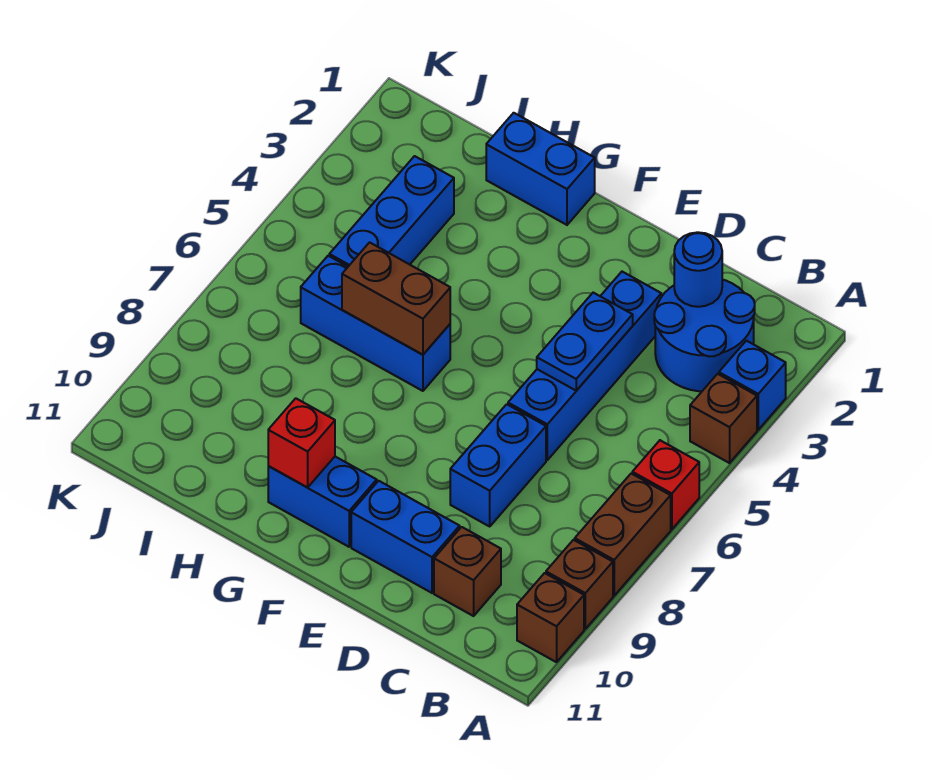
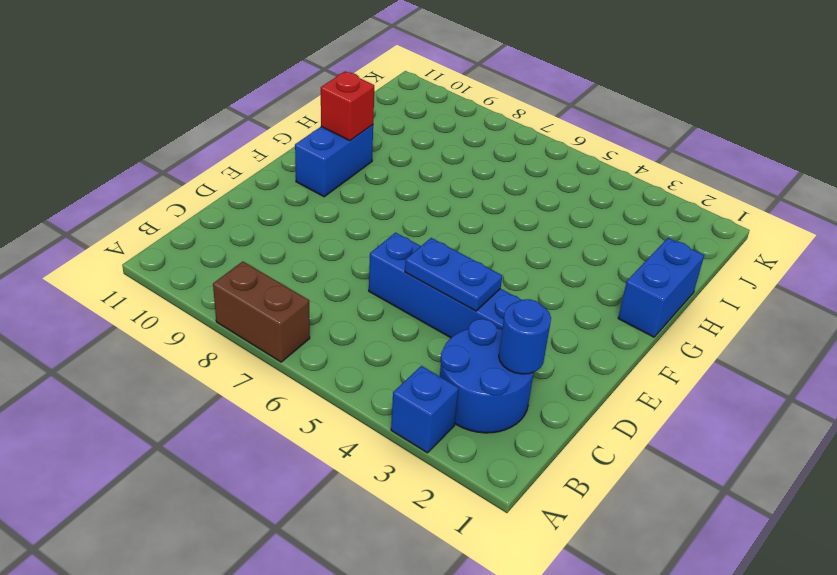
none -> brown brick A4 level 1
none -> red brick A6 level 1
none -> brown brick A9 level 1

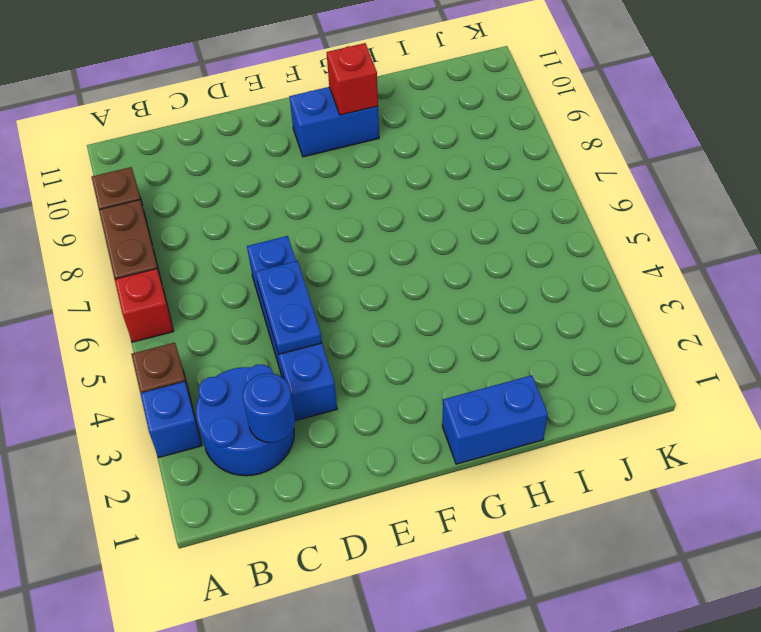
none -> brown brick A10 level 1
none -> brown brick C10 level 1
none -> blue brick D7:D8 level 1

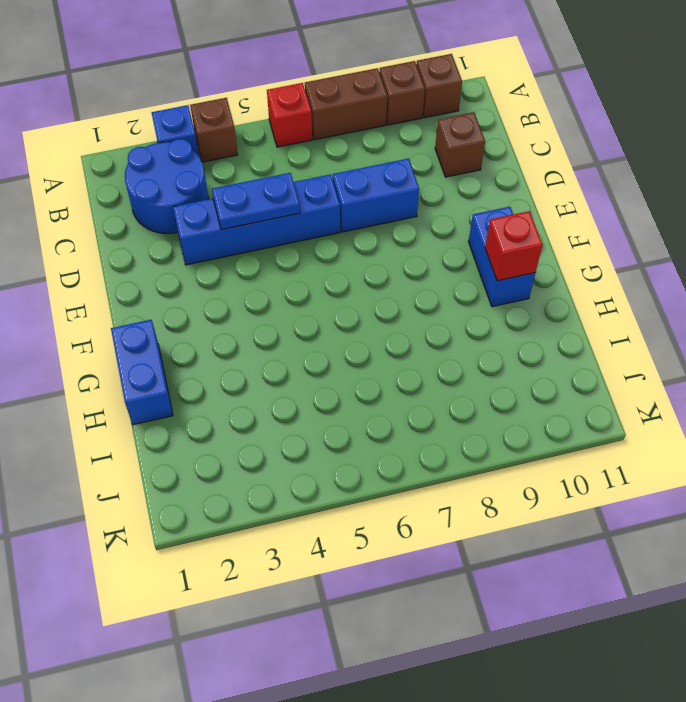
none -> blue brick D10:E10 level 1
none -> blue brick G6:I6 level 1
none -> blue brick I3:I5 level 1

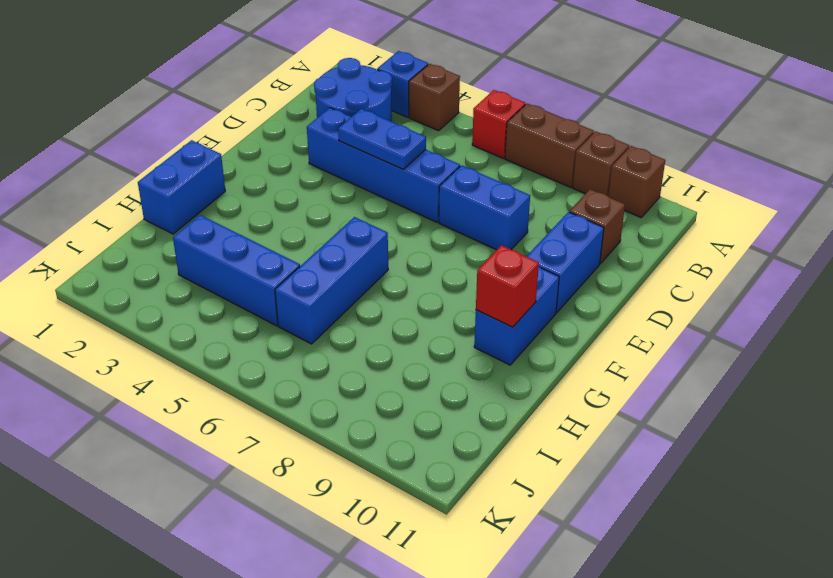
none -> blue round brick C2 level 2
none -> brown brick G6:H6 level 2

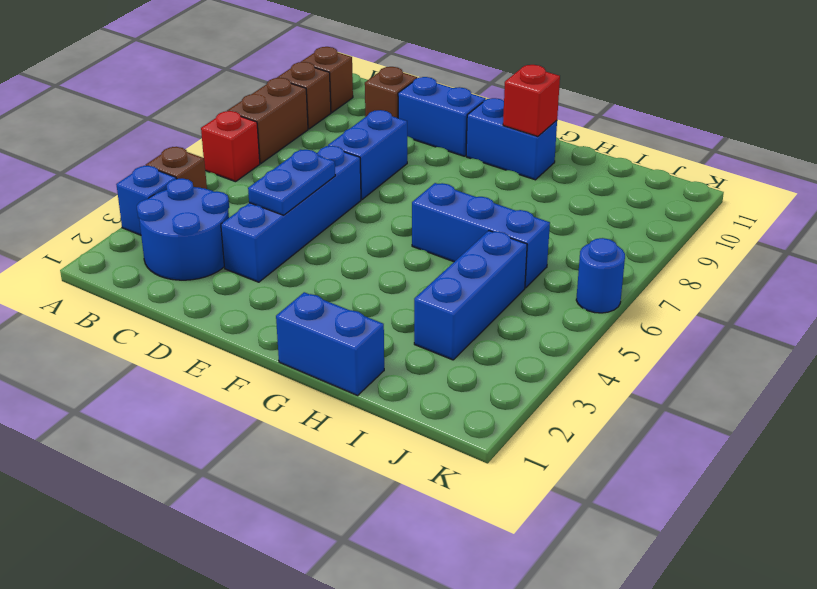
blue round brick K6 level 1 -> blue round brick C2 level 2
none -> brown brick G6:H6 level 2

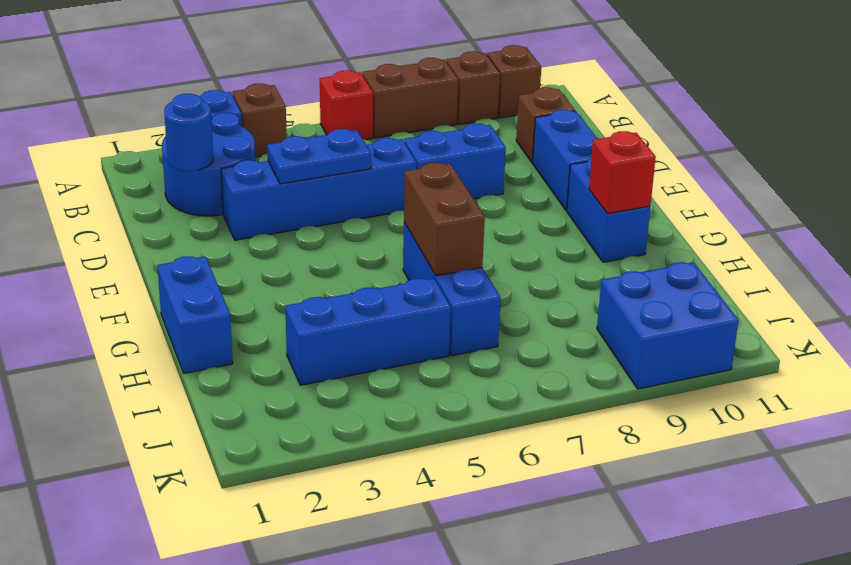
blue brick J9:K10 level 1 -> none

